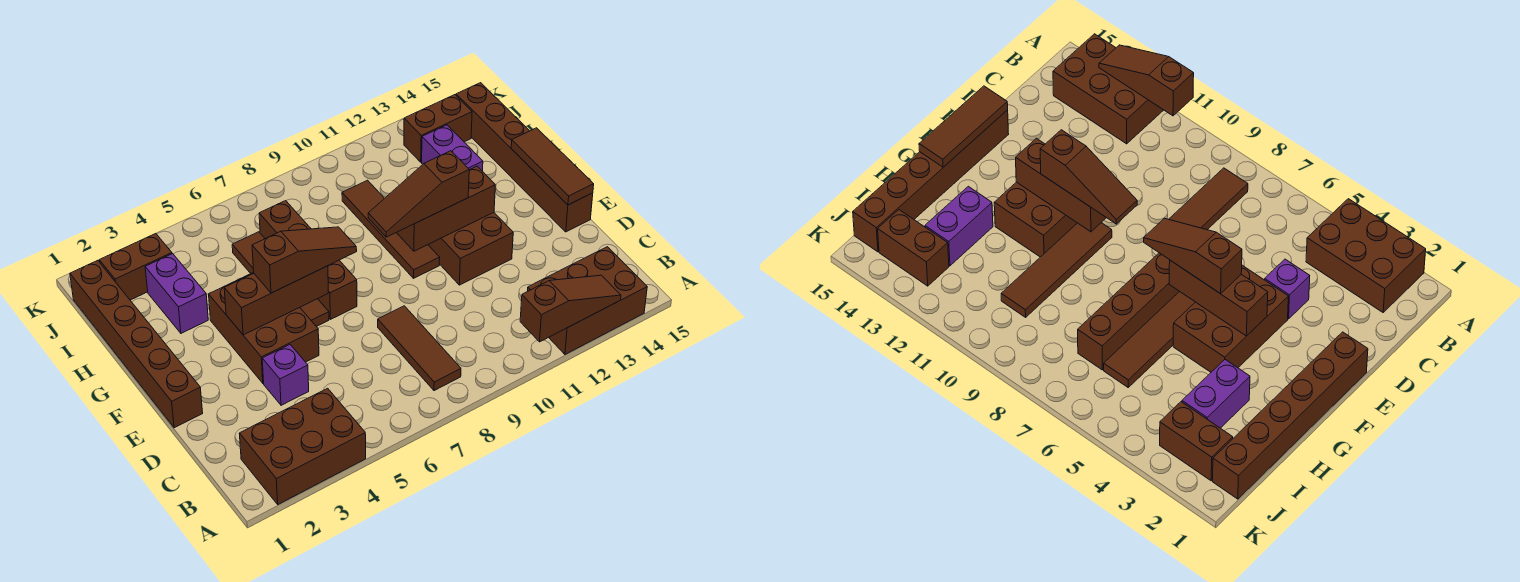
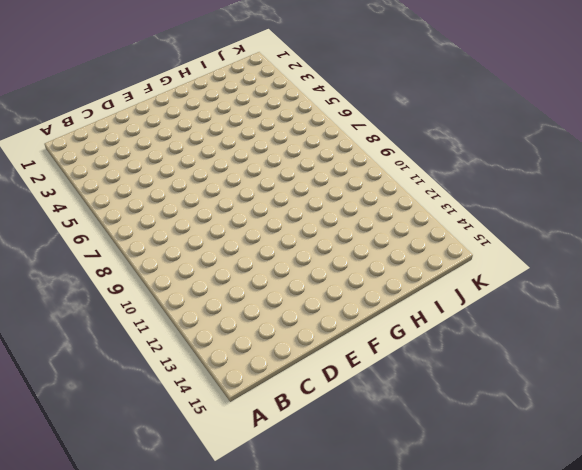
none -> brown brick A2:B4 level 1
none -> brown brick A12:B14 level 1
none -> brown tile B8:D8 level 1

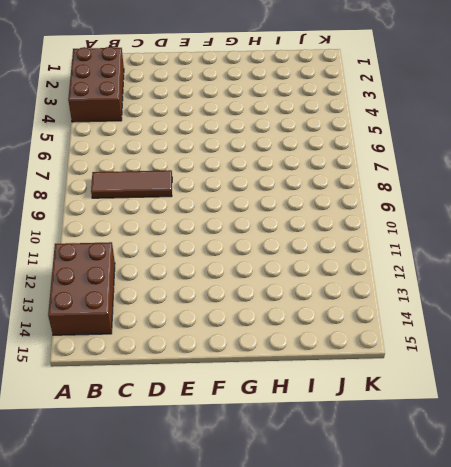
none -> purple brick D4 level 1
none -> brown brick E1:J1 level 1
none -> brown brick E4:G5 level 1

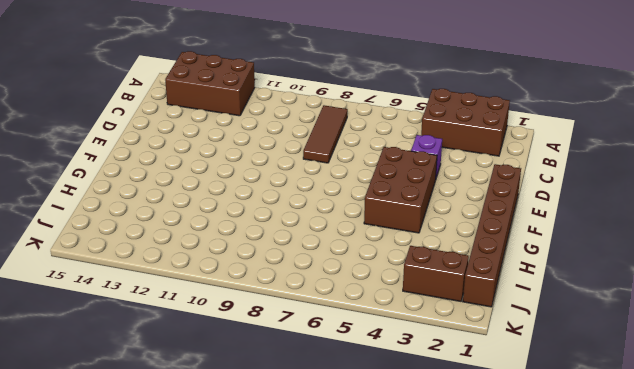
none -> brown brick E11:G12 level 1
none -> brown brick E15:J15 level 1
none -> brown tile F6:I6 level 1

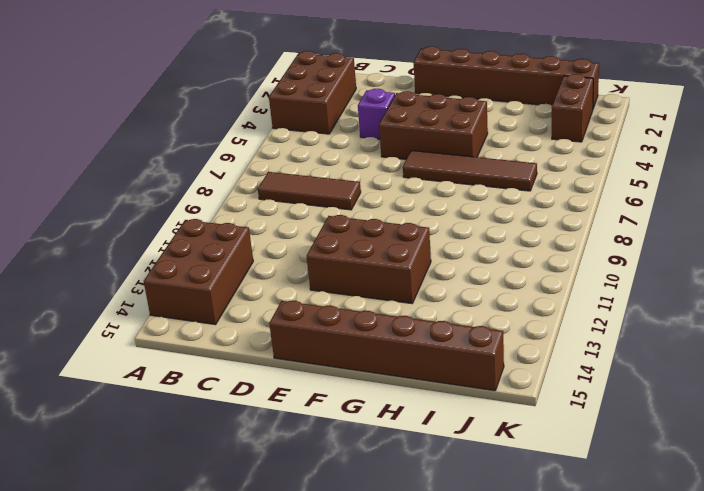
none -> brown brick F7:I7 level 1
none -> brown tile F10:I10 level 1
none -> purple brick H3:I3 level 1

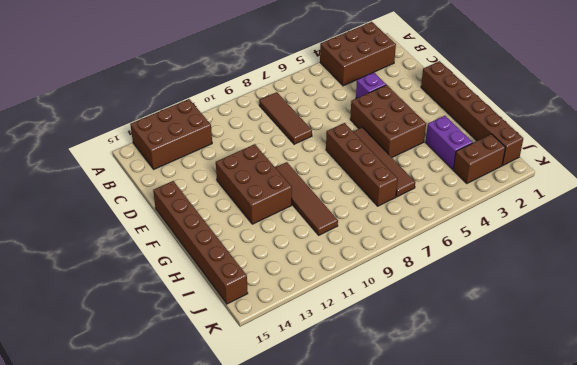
none -> purple brick H13:I13 level 1
none -> brown brick J13:J14 level 1
none -> brown slope A11:A13 level 2 top 11

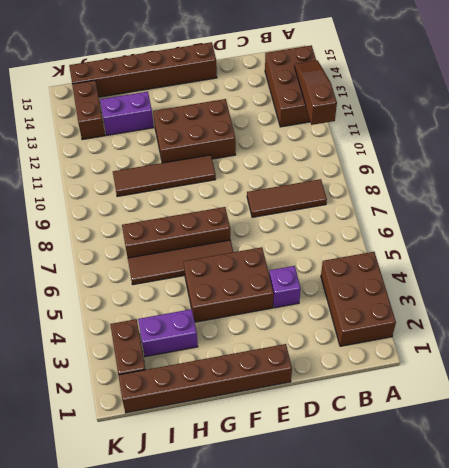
none -> brown tile E15:G15 level 2
none -> brown brick F4:F6 level 2
none -> brown brick F10:F12 level 2

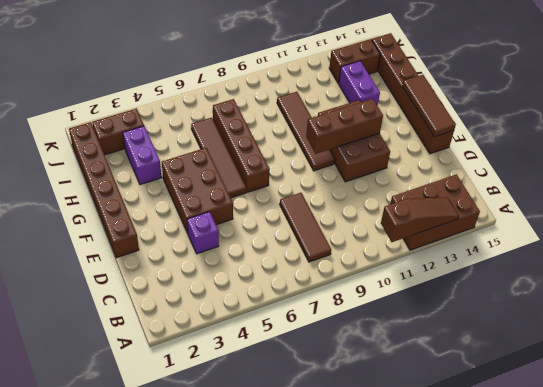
none -> brown brick A2:B4 level 1
none -> brown brick F4:F6 level 2
none -> brown slope F5:F7 level 3 top 5

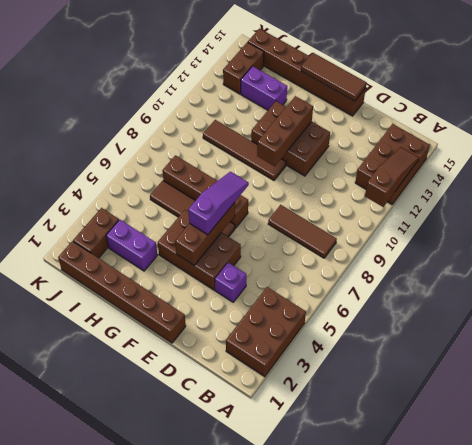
purple slope F5:F7 level 3 top 5 -> brown slope F5:F7 level 3 top 5
none -> brown slope F9:F11 level 3 top 11

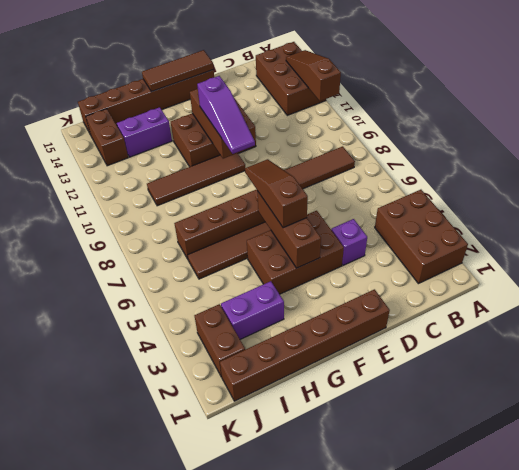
purple slope F9:F11 level 3 top 11 -> brown slope F9:F11 level 3 top 11

